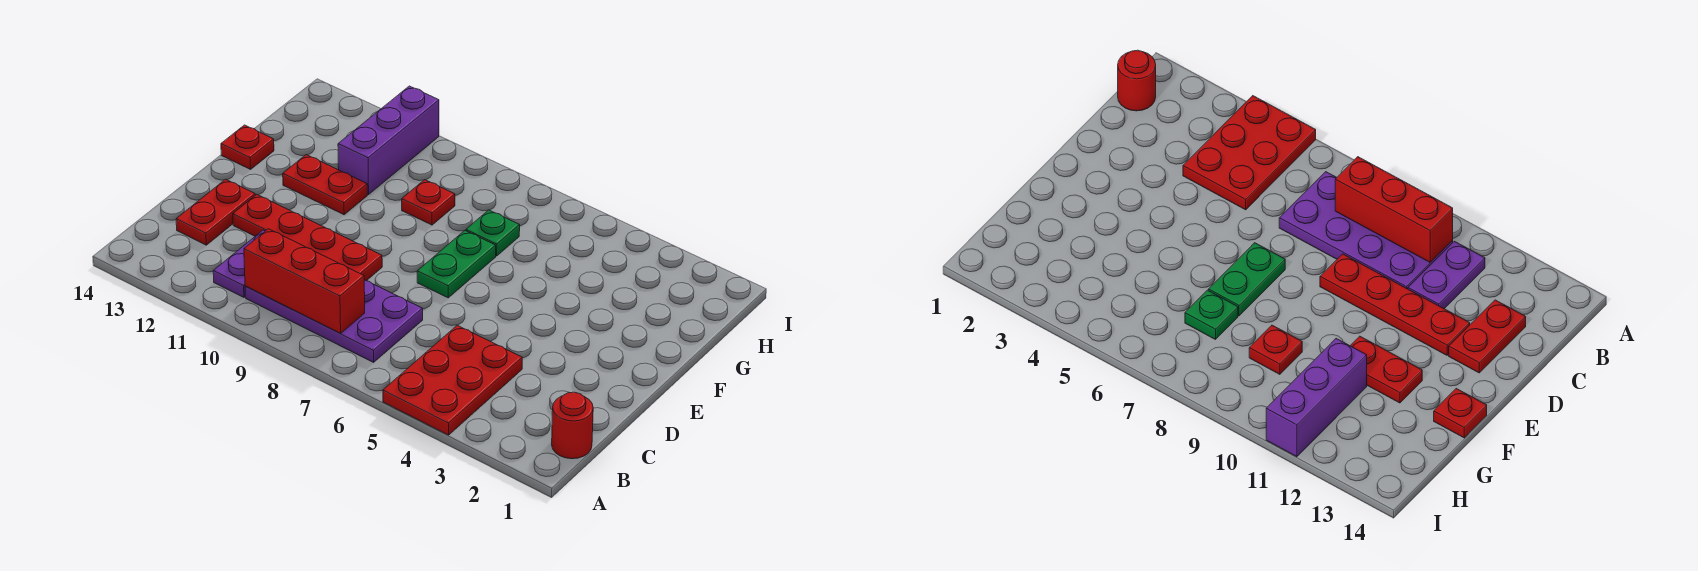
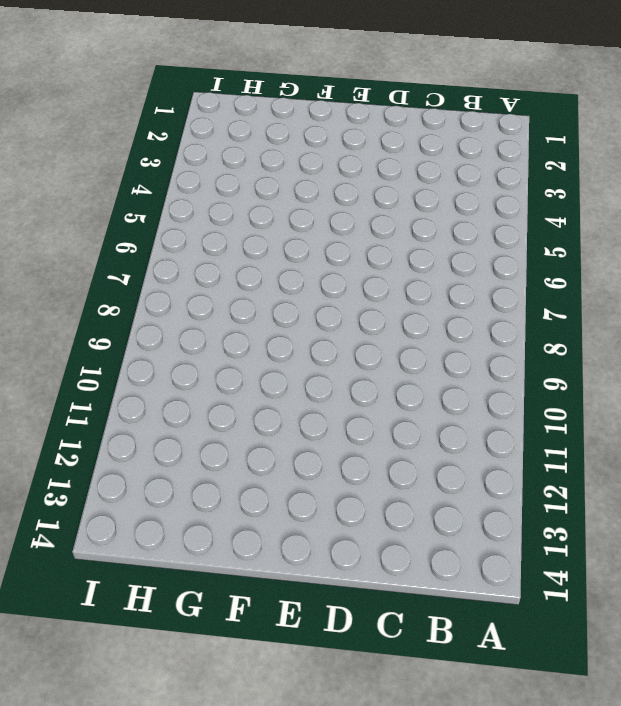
none -> red plate A4:C5 level 1
none -> red round brick B1 level 1
none -> purple plate B7:C10 level 1

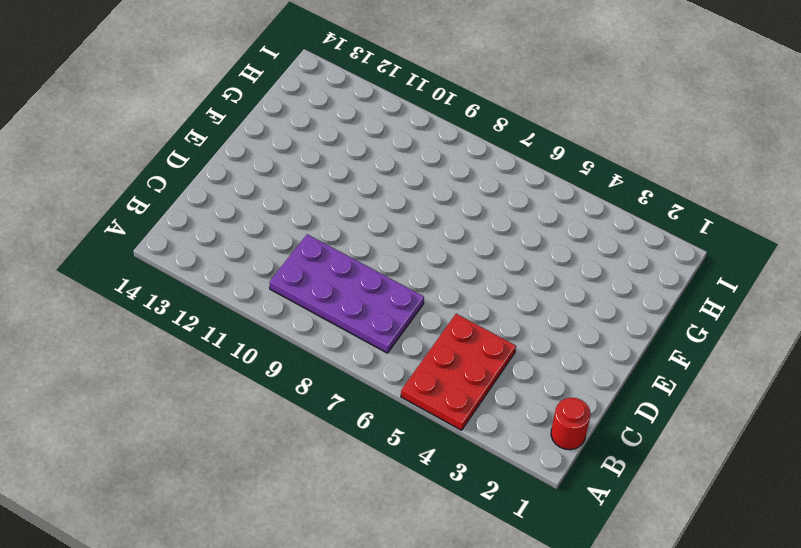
none -> purple plate B11:C11 level 1
none -> red plate C13:D13 level 1
none -> red plate D9:D12 level 1

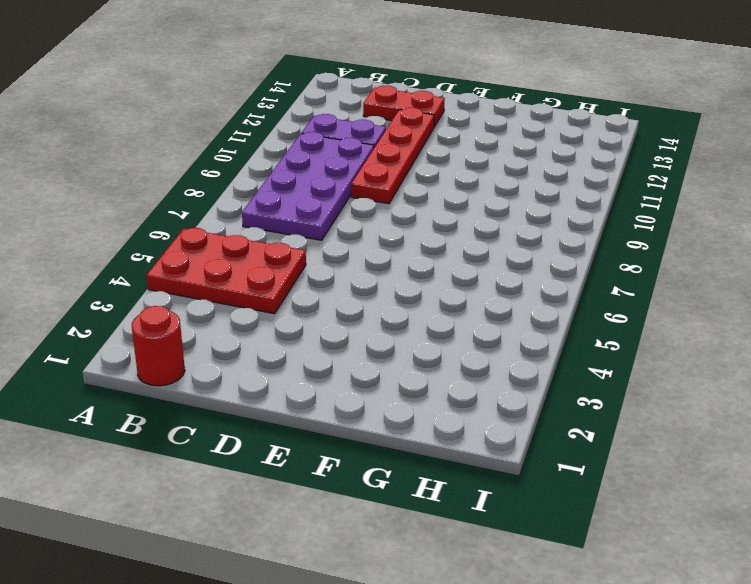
none -> green plate E7:F7 level 1
none -> red plate F11:F12 level 1
none -> red plate F14 level 1

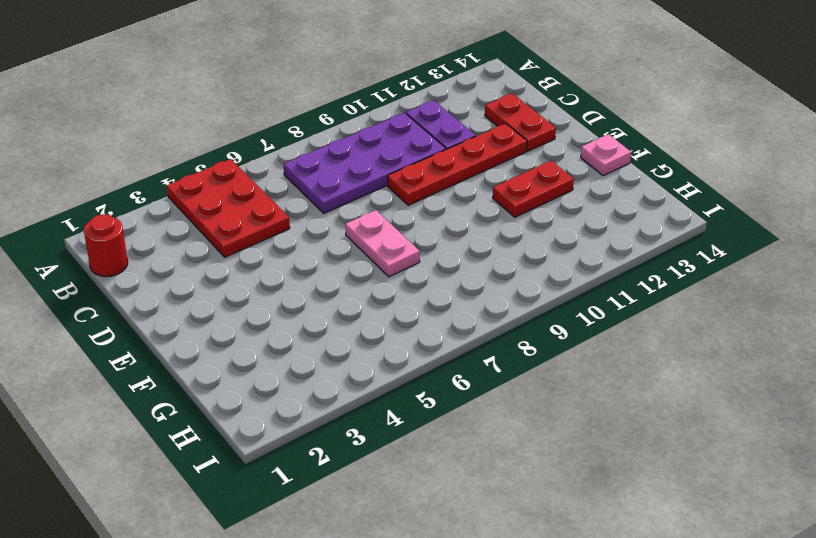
pink plate E7:F7 level 1 -> green plate E7:F7 level 1
pink plate F14 level 1 -> red plate F14 level 1
none -> green plate G7 level 1
none -> red plate G9 level 1
none -> purple brick G11:I11 level 1

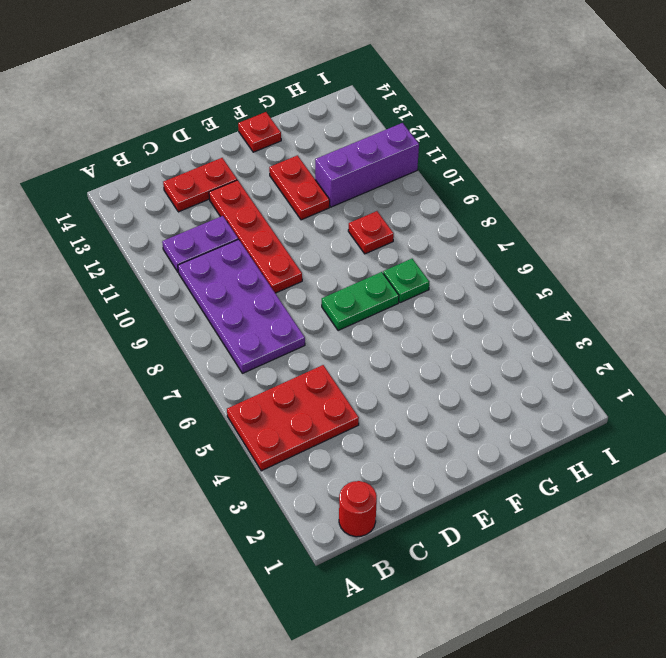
none -> red brick B8:B10 level 2

